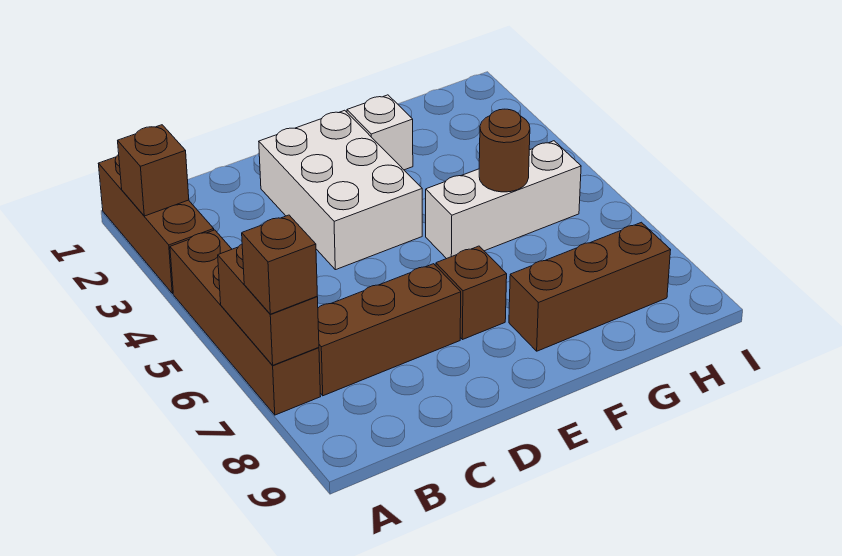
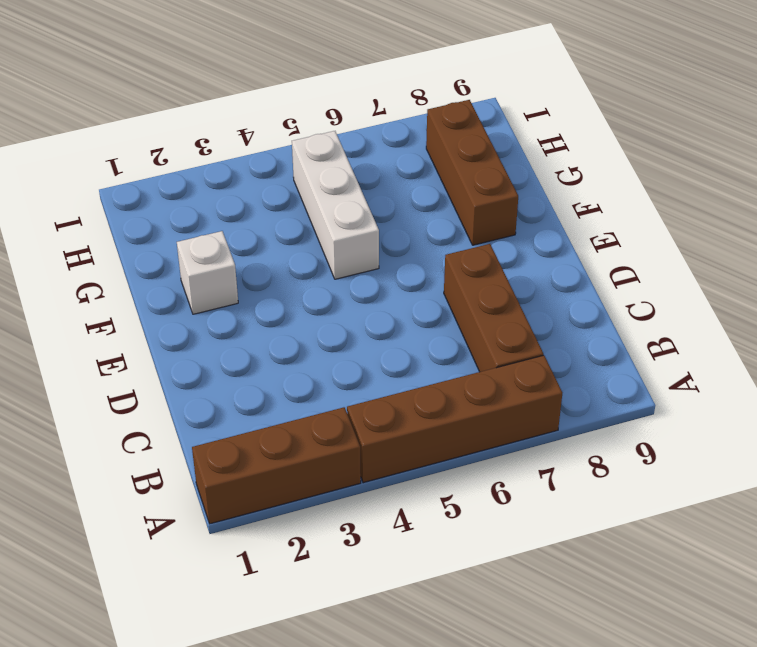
none -> white brick D2:E4 level 1
none -> brown brick E7 level 1
none -> brown brick A2 level 2

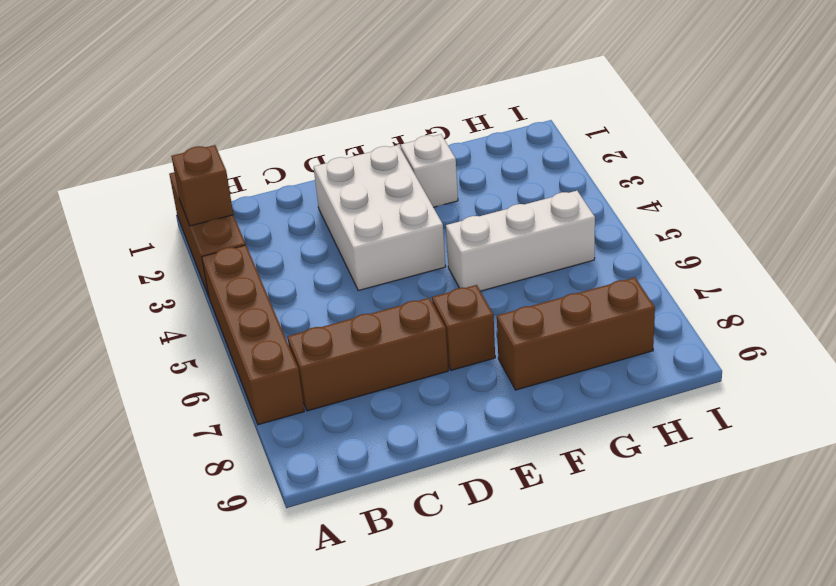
none -> brown brick A6:A7 level 2
none -> brown round brick G5 level 2
none -> brown brick A7 level 3

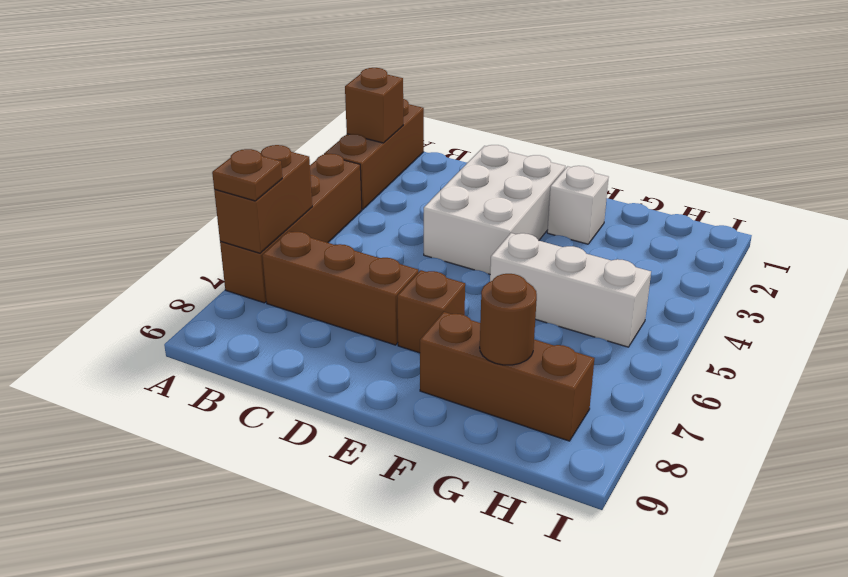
brown plate A7 level 3 -> brown brick A7 level 3
brown round brick G8 level 2 -> brown round brick G5 level 2

